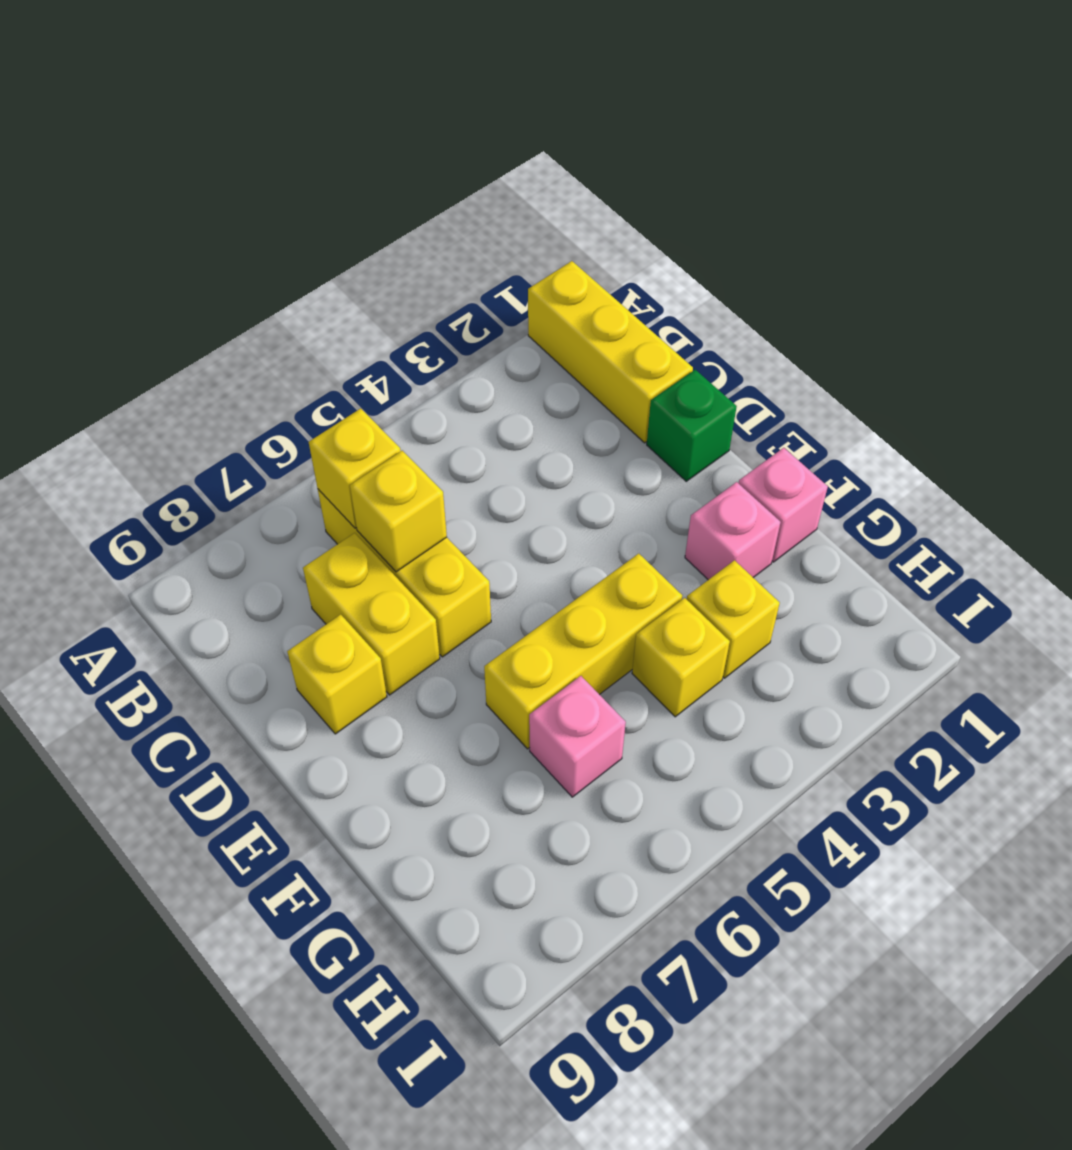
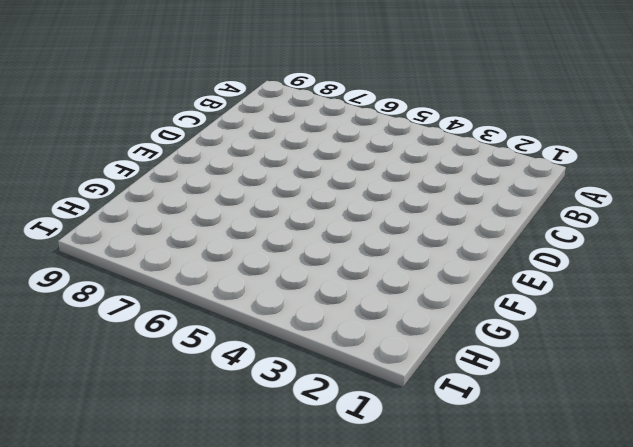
none -> yellow brick A1:C1 level 1
none -> yellow brick B6:D6 level 1
none -> yellow brick C7:D7 level 1

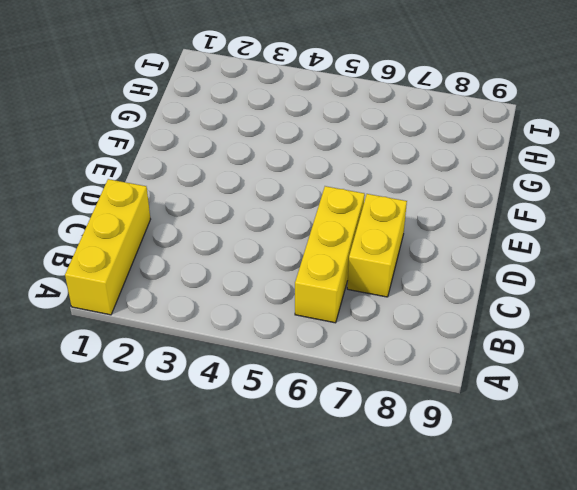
none -> green brick D1 level 1
none -> yellow brick D8 level 1
none -> pink brick F1 level 1

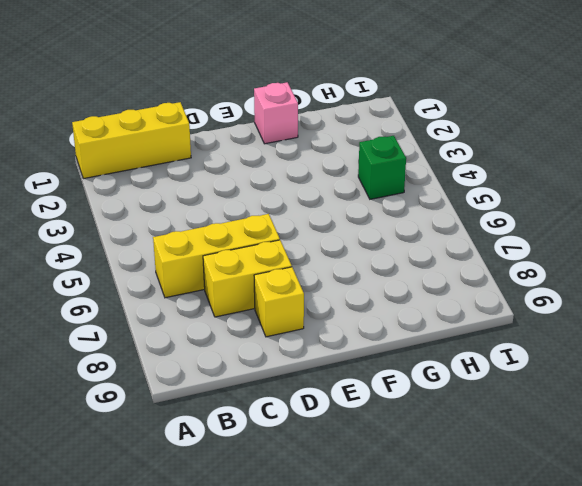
green brick H4 level 1 -> green brick D1 level 1
none -> pink brick F2 level 1
none -> yellow brick F4:F6 level 1
none -> yellow brick G3 level 1

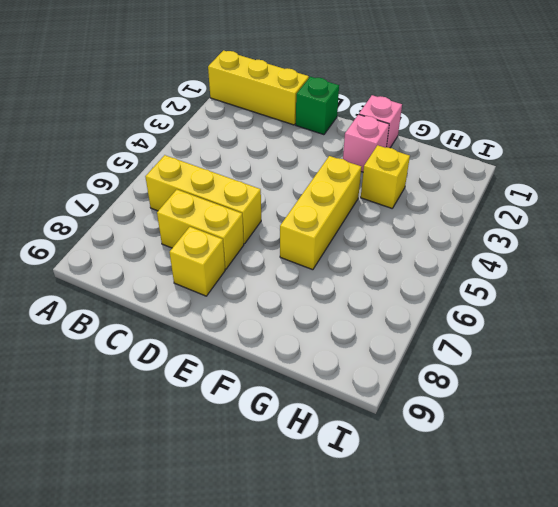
none -> yellow brick G4 level 1
none -> pink brick G6 level 1
none -> yellow brick B6 level 2

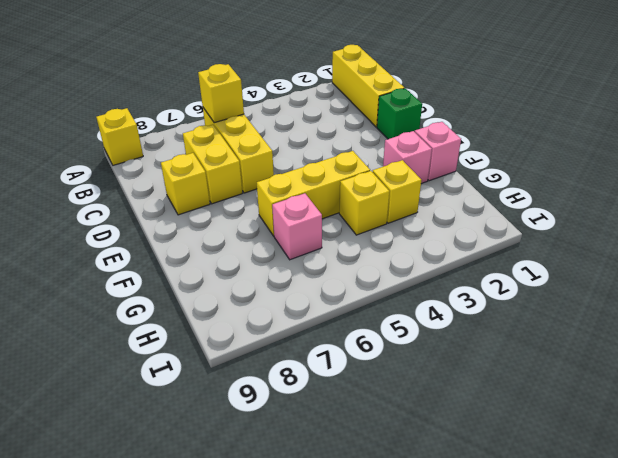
yellow brick A9 level 1 -> yellow brick C6 level 2

